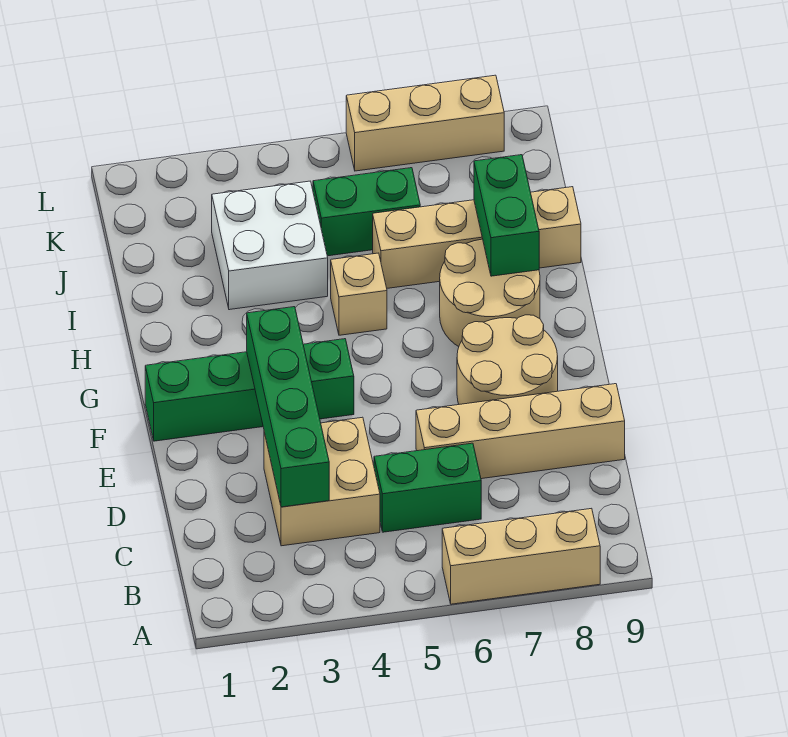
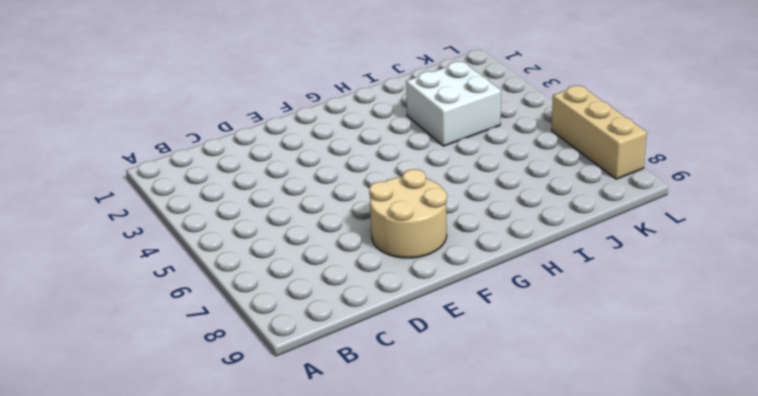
none -> tan brick A6:A8 level 1
none -> tan brick C3:D4 level 1
none -> green brick C5:C6 level 1

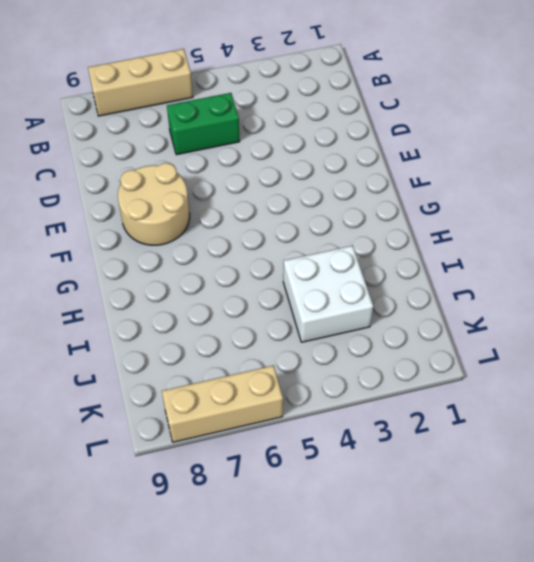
none -> tan brick C3:D4 level 1
none -> tan brick D6:D9 level 1
none -> green brick F1:F4 level 1

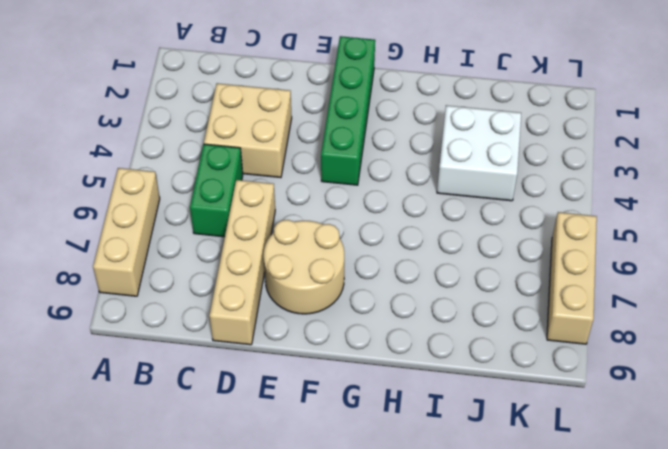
none -> tan round brick G7:H8 level 1
none -> tan brick H5 level 1
none -> tan brick I6:I9 level 1

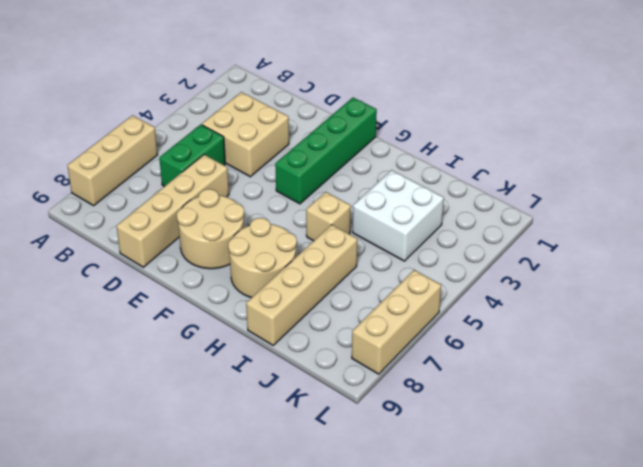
none -> green brick J5:J6 level 1
none -> green brick C3:F3 level 2
none -> green brick H8:I8 level 2

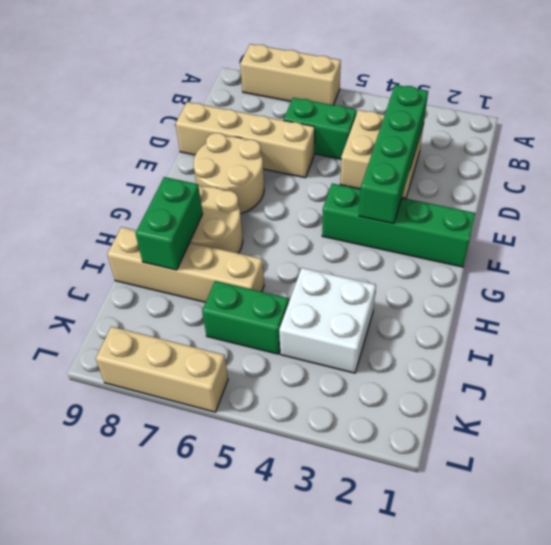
none -> tan brick H5 level 1

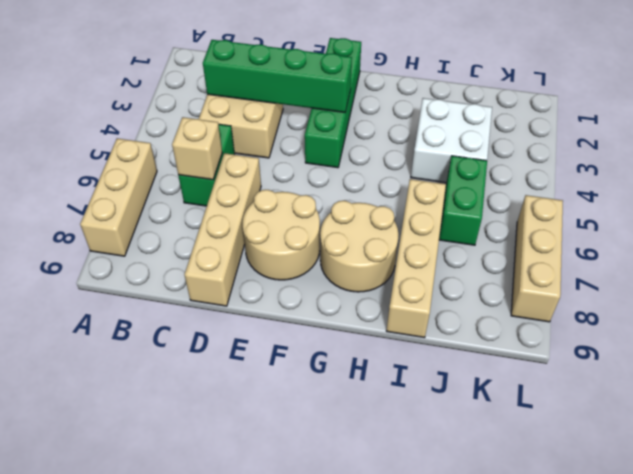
tan brick C6 level 2 -> tan brick H5 level 1
none -> green brick H8:I8 level 2

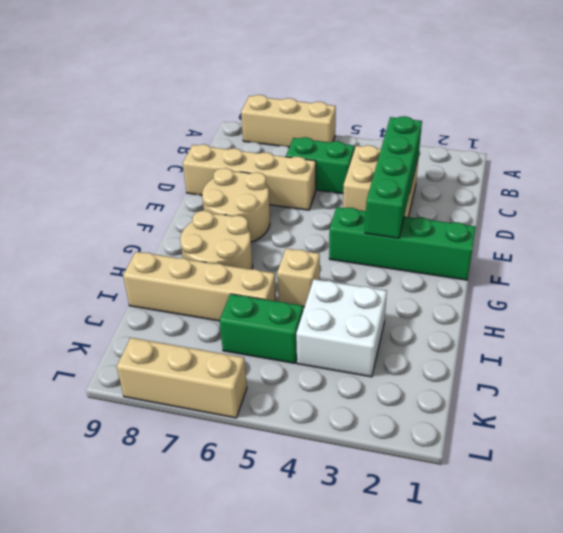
none -> green brick H8:I8 level 2

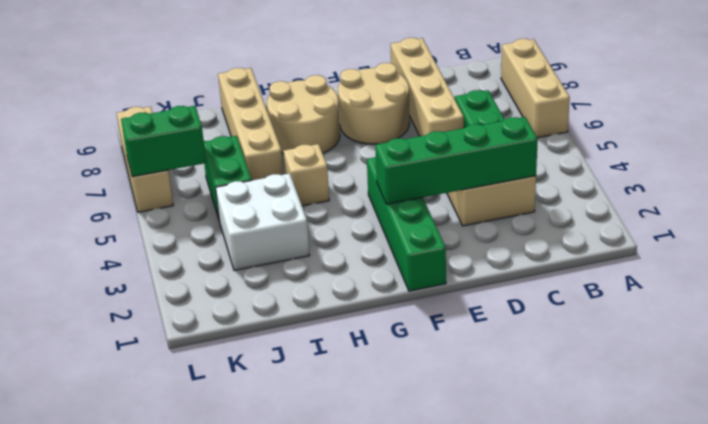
green brick K6:L6 level 2 -> green brick H8:I8 level 2

